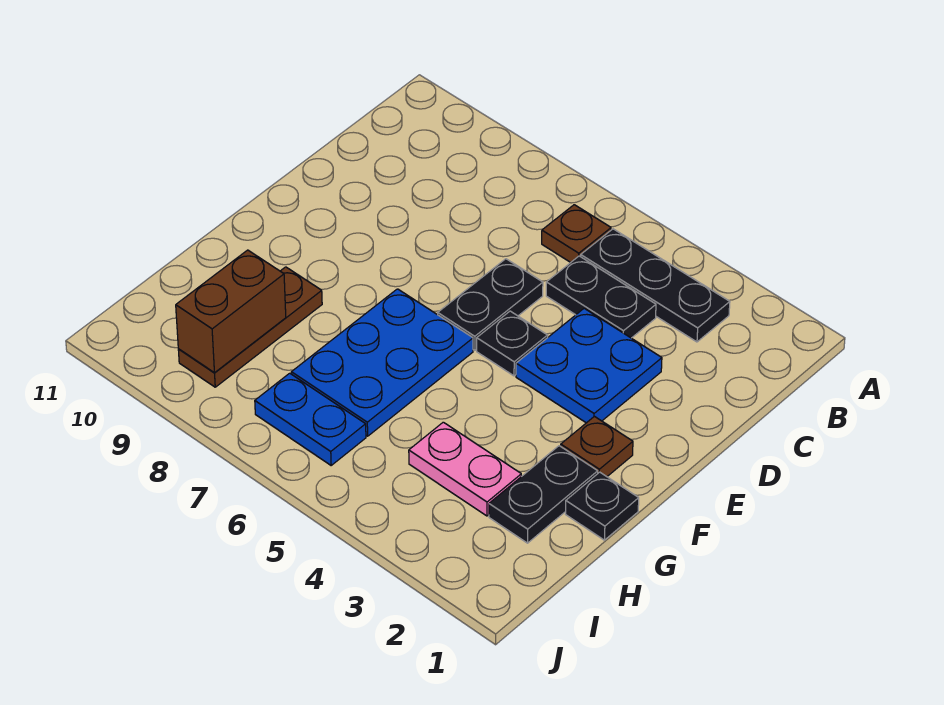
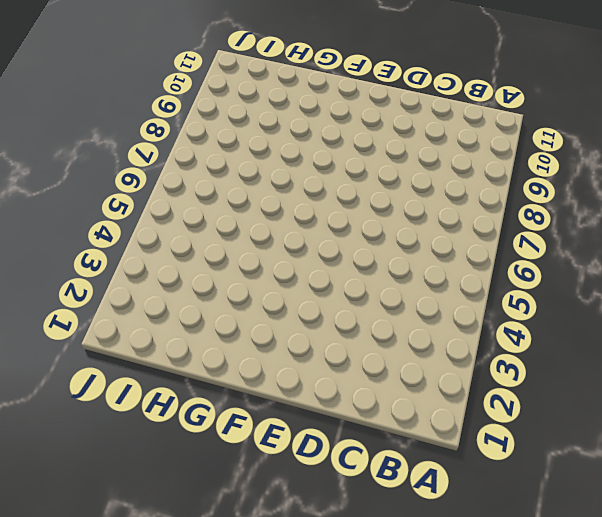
none -> black plate B3:B5 level 1
none -> brown plate B6 level 1
none -> black plate C4:C5 level 1

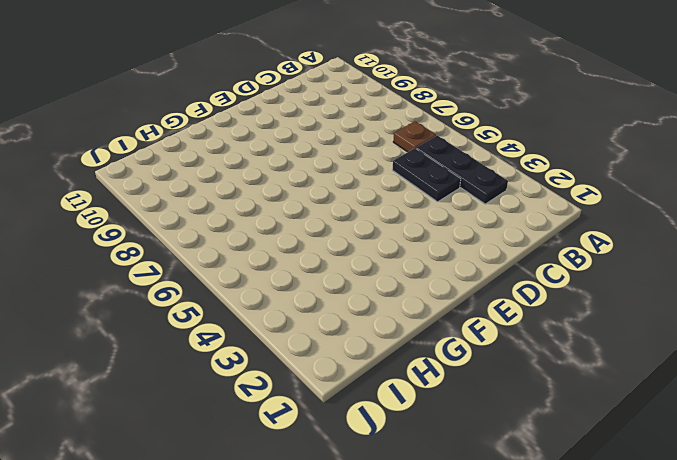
none -> blue plate D3:E4 level 1
none -> black plate D6:E6 level 1
none -> black plate E5 level 1

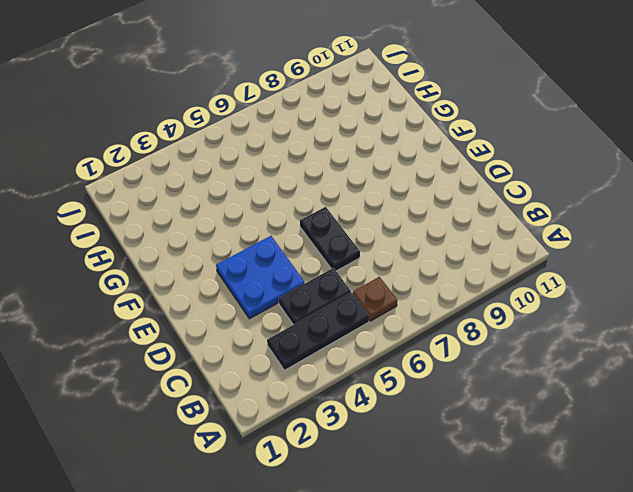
none -> black plate E5 level 1
none -> brown plate F2 level 1
none -> blue plate F6:H7 level 1

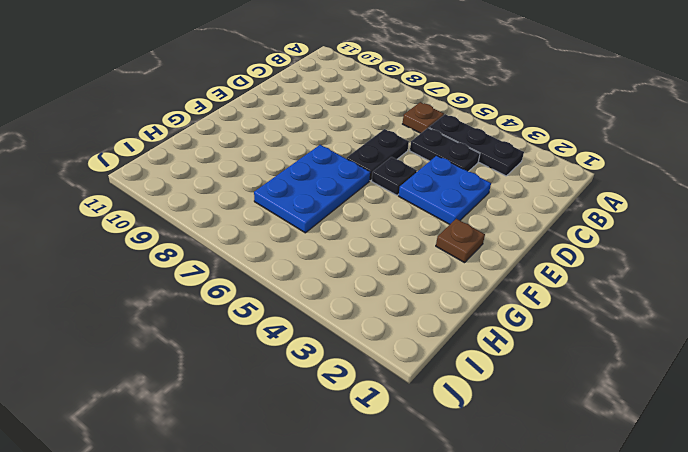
none -> black plate G1 level 1
none -> black plate G2:H2 level 1
none -> brown plate G9:I9 level 1

